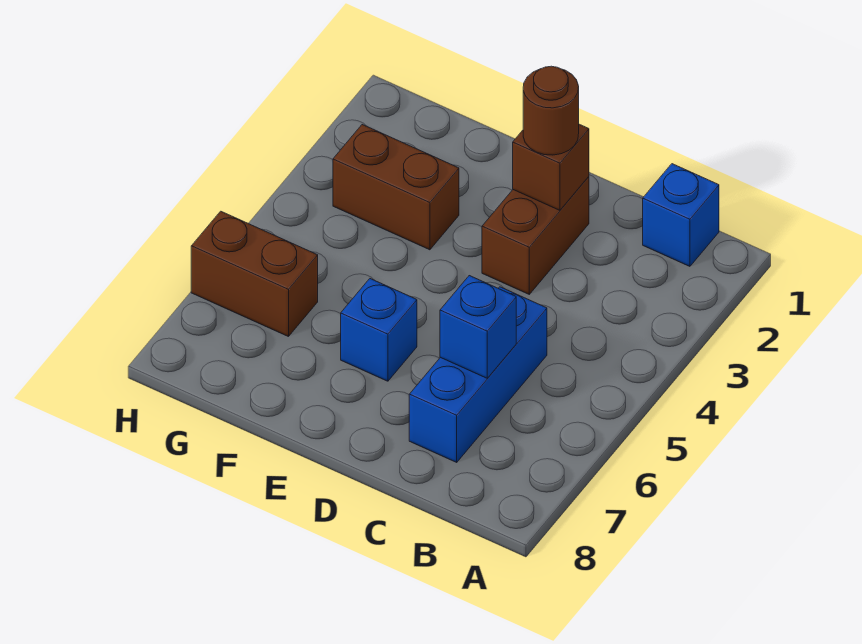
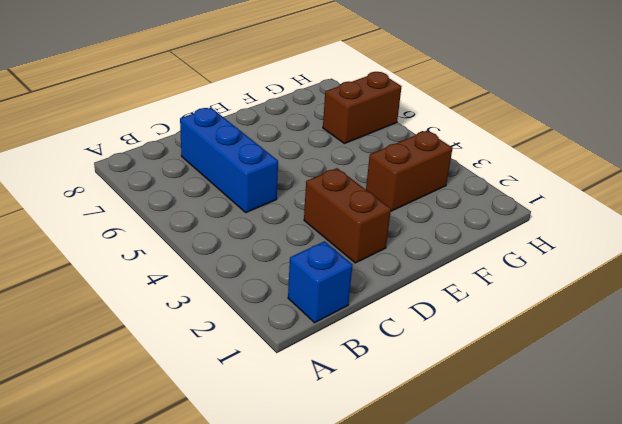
none -> blue brick E6 level 1
none -> blue brick C6 level 2

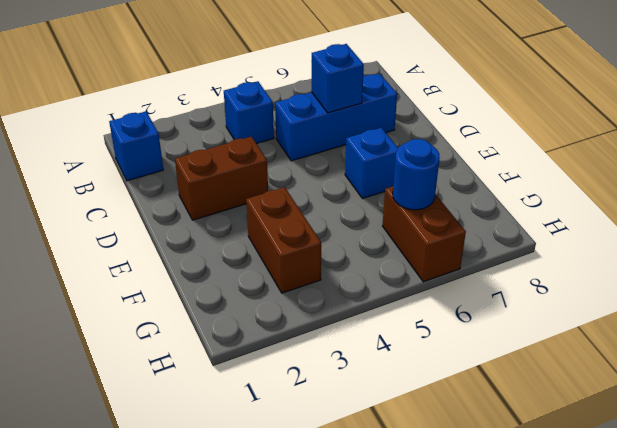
blue brick B4 level 1 -> none
blue round brick G6 level 2 -> none
none -> brown brick D2 level 2
none -> brown round brick D2 level 3

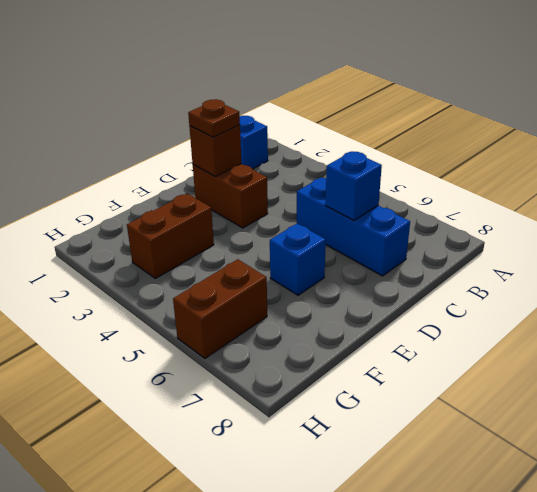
brown plate D2 level 3 -> brown round brick D2 level 3

